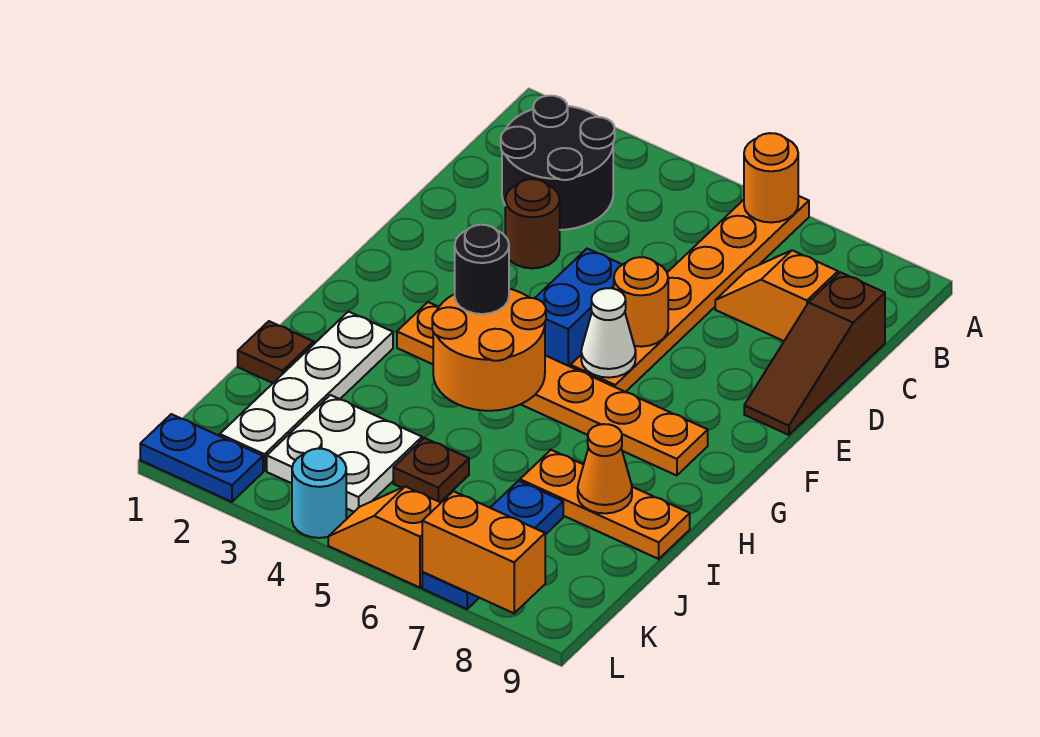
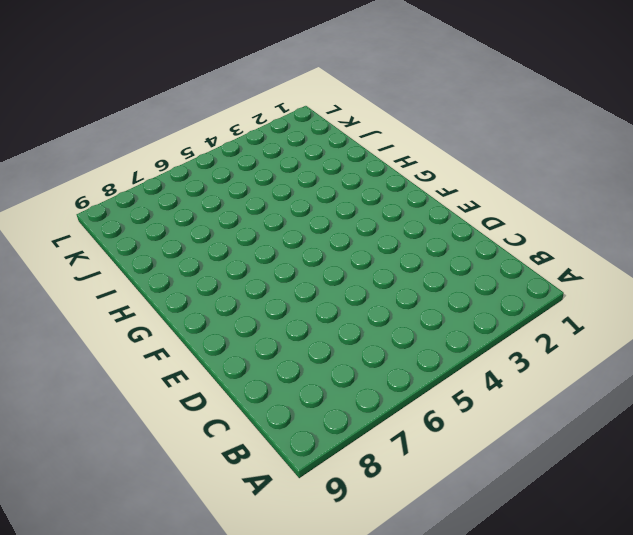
none -> orange plate A6:F6 level 1
none -> black round brick B2:C3 level 1
none -> orange slope C7:C8 level 1 top 8

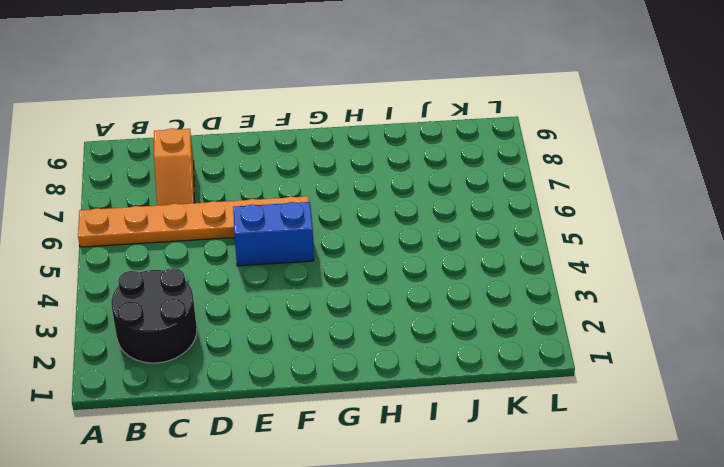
none -> brown slope C9:E9 level 1 top C
none -> brown round brick D3 level 1
none -> orange plate G3:G8 level 1

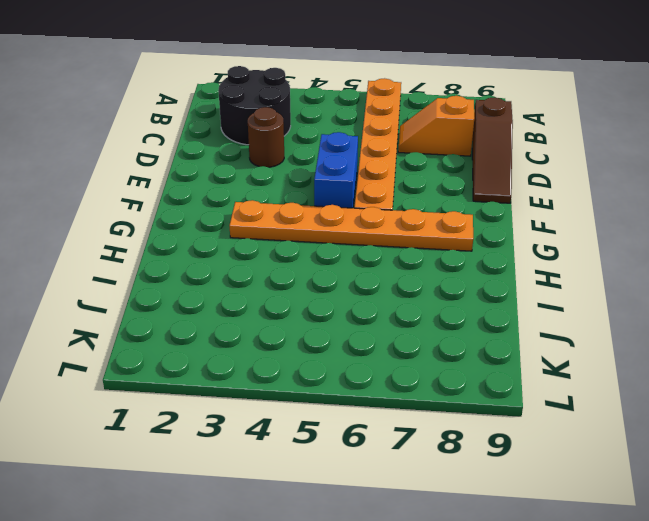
none -> white plate H2:K2 level 1
none -> brown plate I1 level 1
none -> orange plate I7:I9 level 1

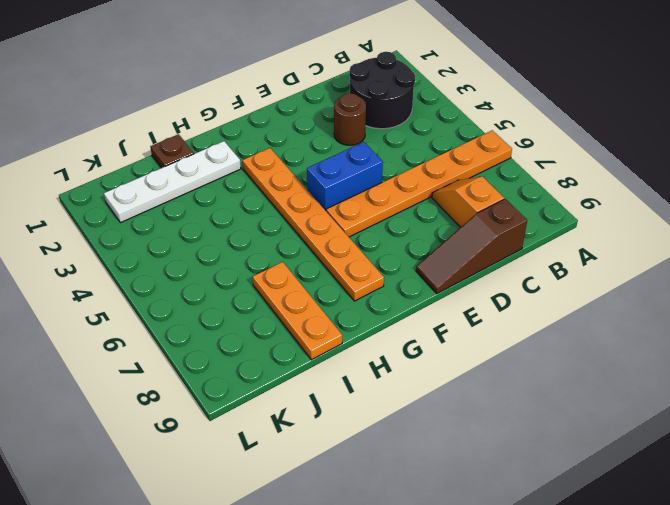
none -> white plate J3:K4 level 1
none -> brown plate J5 level 1
none -> blue plate J7:L7 level 1

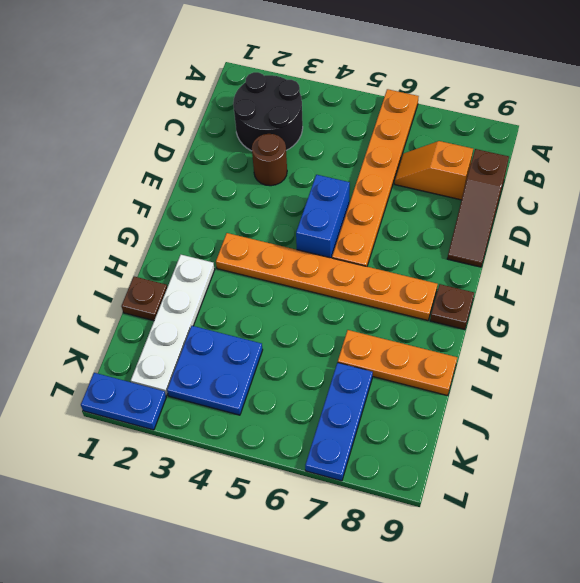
brown plate G9 level 1 -> brown plate J5 level 1
blue plate J3:K4 level 1 -> white plate J3:K4 level 1
none -> cyan round brick L4 level 1
none -> orange slope L5:L6 level 1 top 6
none -> orange round brick A6 level 2

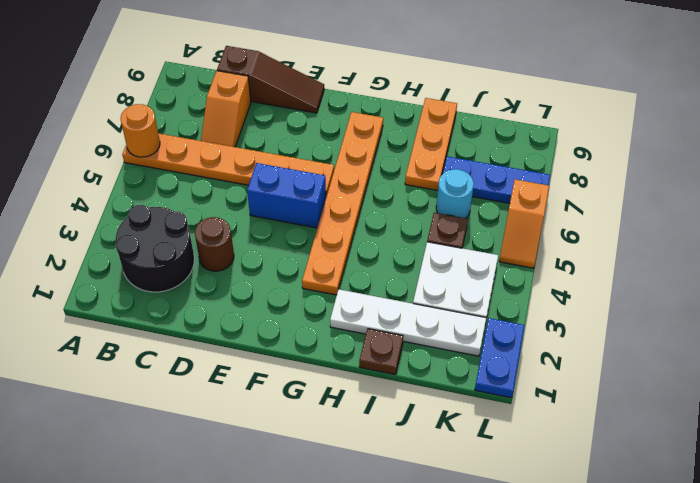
cyan round brick J6 level 1 -> cyan round brick L4 level 1
none -> orange round brick E6 level 2
none -> white cone F6 level 2
none -> orange round brick G4:H5 level 2

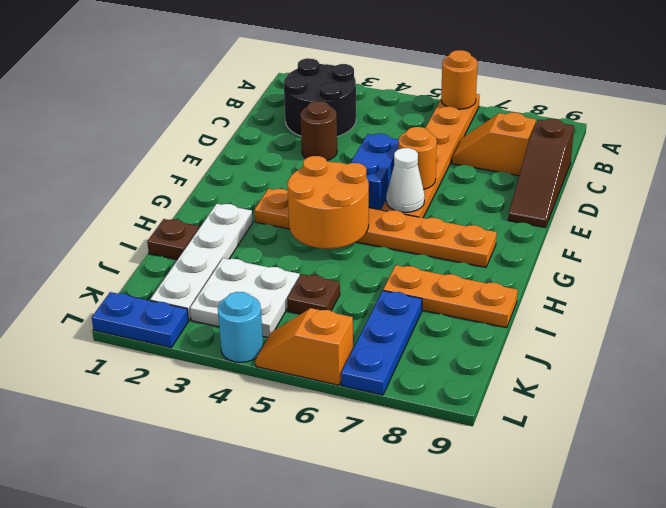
none -> orange cone I8 level 2
none -> orange brick L7:L8 level 2
none -> black round brick G4 level 3

